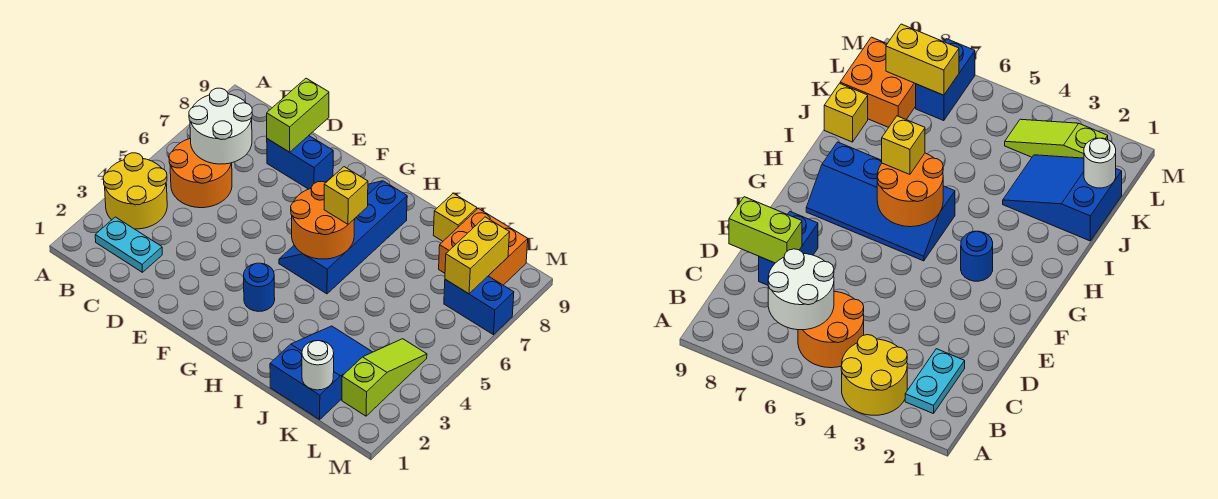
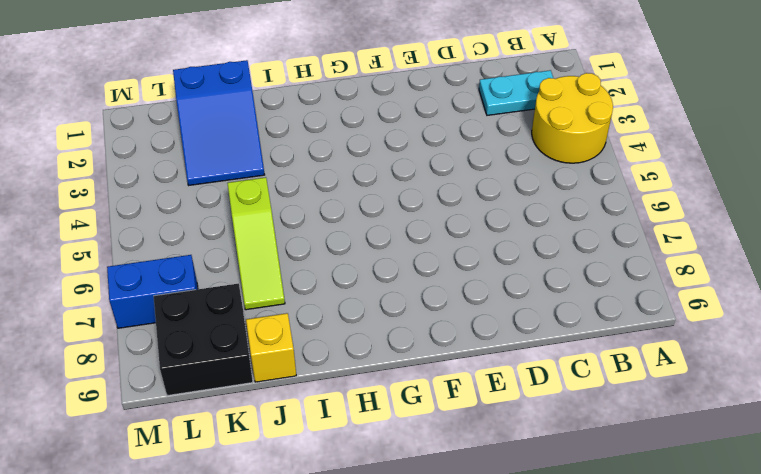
lime slope J5:J7 level 1 top 5 -> lime slope L2:L4 level 1 top 2
black brick K8:L9 level 1 -> orange brick K8:L9 level 1
none -> orange round brick B5:C6 level 1
none -> blue brick D8:E8 level 1
none -> blue round brick G3 level 1

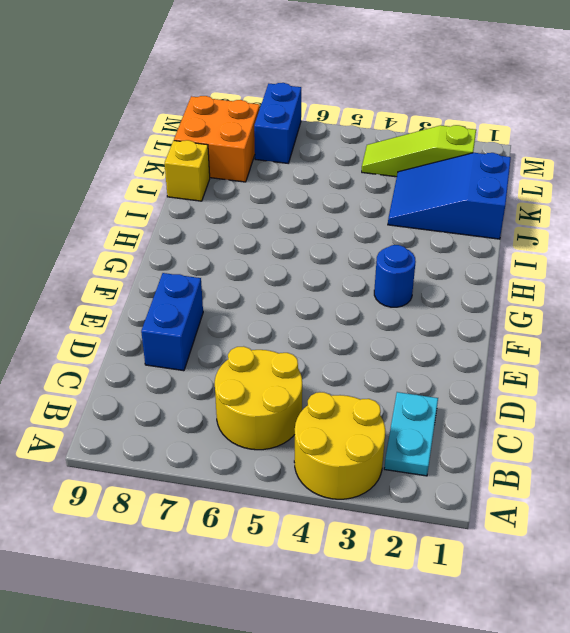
yellow round brick B5:C6 level 1 -> orange round brick B5:C6 level 1
none -> blue slope G5:H8 level 1 top H
none -> white round brick B6:C7 level 2
none -> lime brick D8:D9 level 2

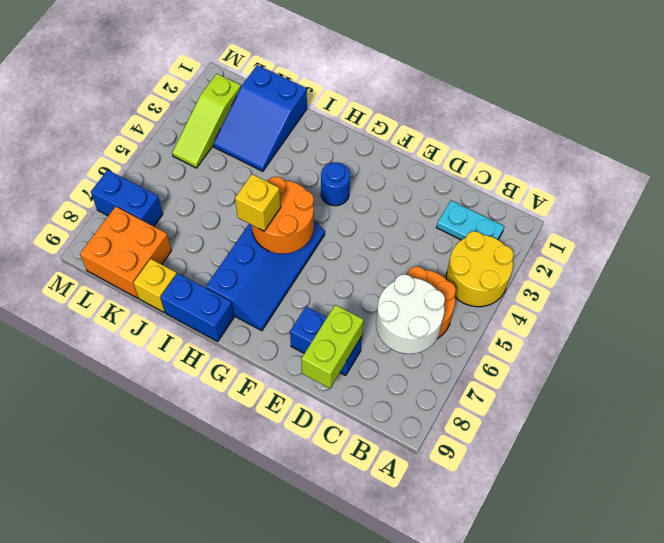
blue brick H9:I9 level 1 -> none
none -> white round brick K1 level 2
none -> yellow brick L7:L8 level 2

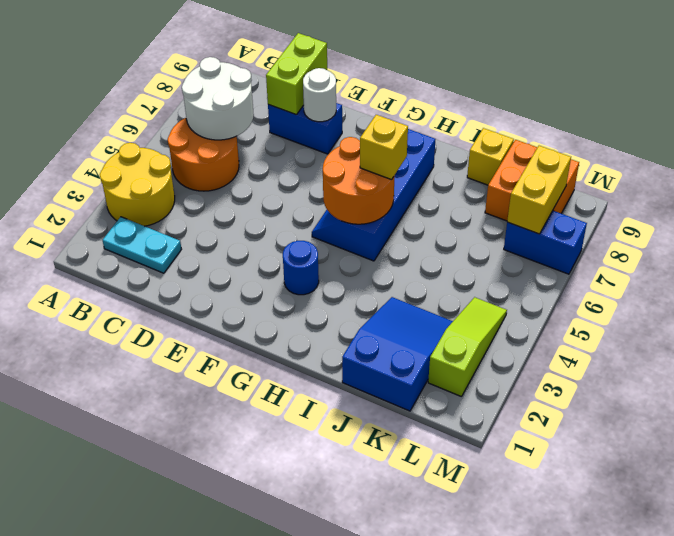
white round brick E8 level 2 -> white round brick K1 level 2

